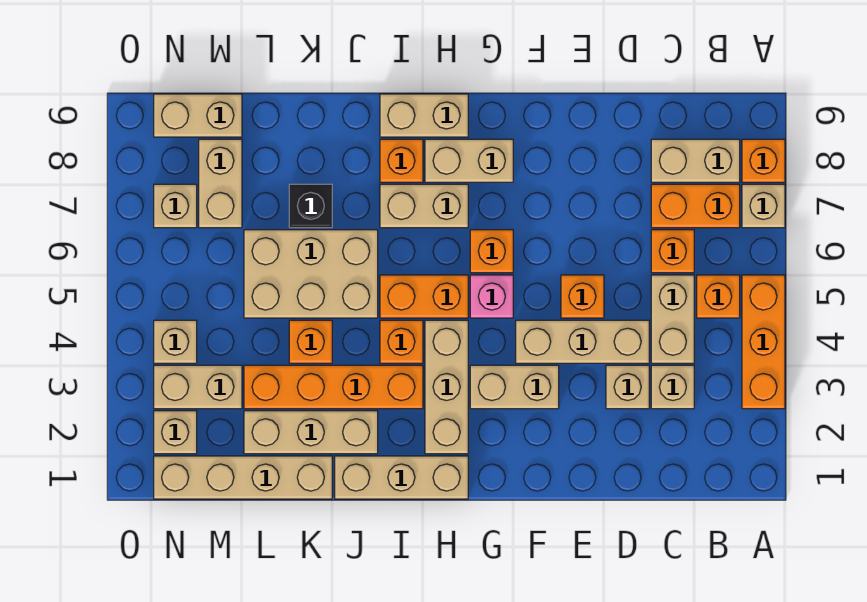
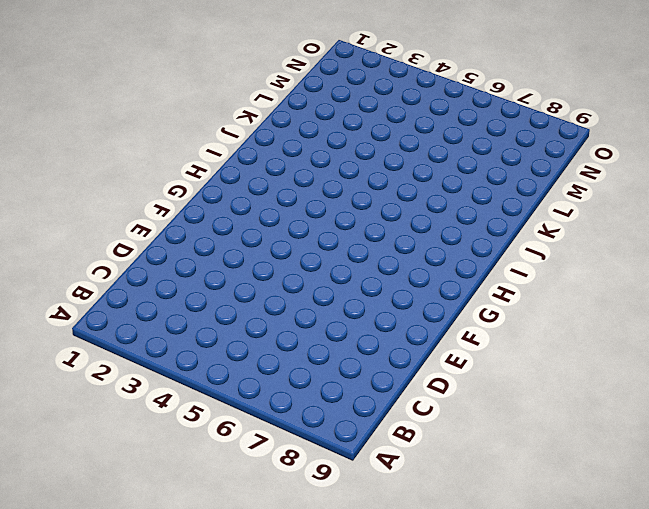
none -> orange brick A3:A5 level 1
none -> tan brick A7 level 1
none -> orange brick A8 level 1
none -> orange brick B5 level 1

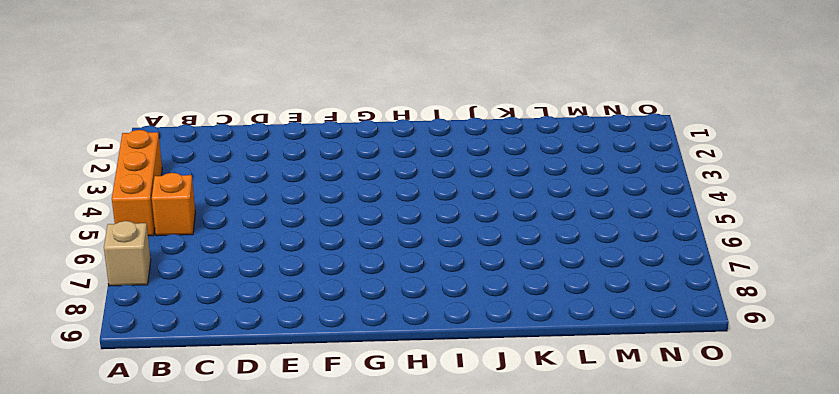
none -> orange brick A8 level 1
none -> orange brick B7:C7 level 1
none -> tan brick B8:C8 level 1
none -> tan brick C3 level 1

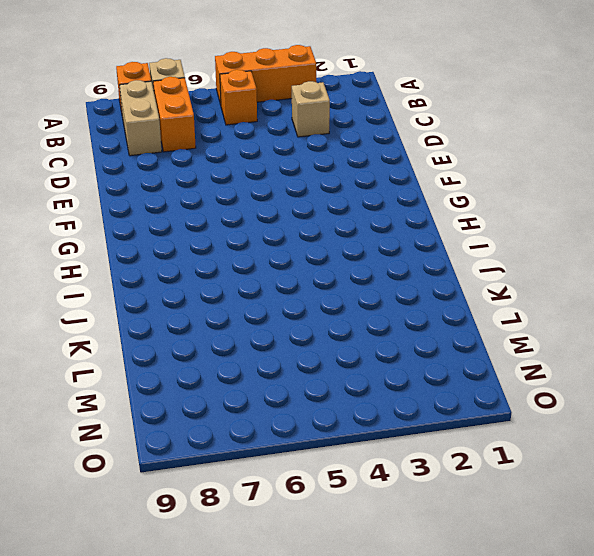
none -> tan brick C4:C5 level 1
none -> orange brick C6 level 1
none -> tan brick D3 level 1
none -> tan brick D4:F4 level 1

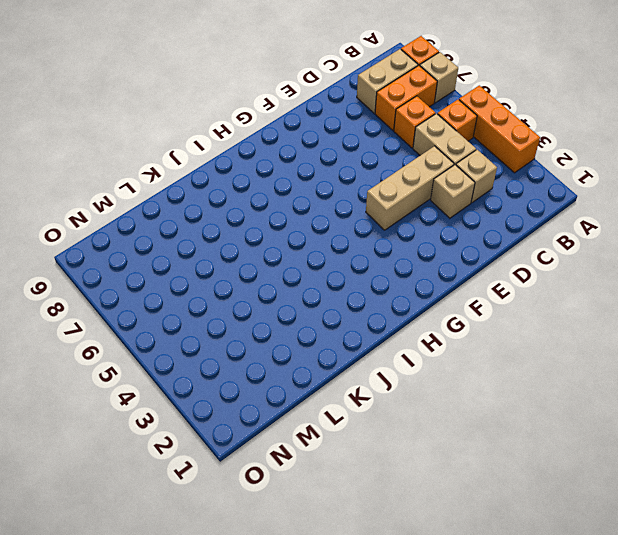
none -> orange brick E5 level 1
none -> tan brick F3:G3 level 1
none -> pink brick G5 level 1
none -> orange brick G6 level 1

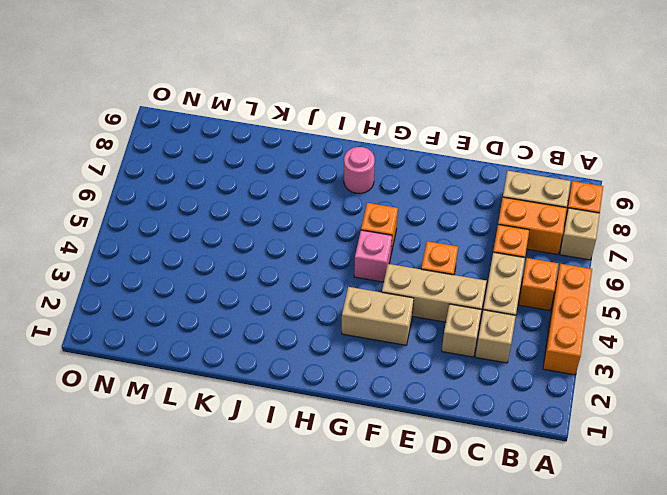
pink round brick H8 level 1 -> tan brick G8:H8 level 1
none -> tan brick H1:J1 level 1
none -> tan brick H2:H4 level 1
none -> orange brick H5:I5 level 1
none -> tan brick H7:I7 level 1

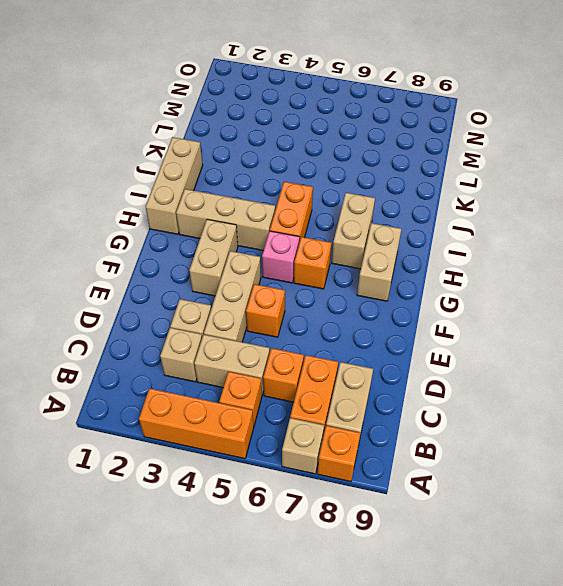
none -> tan brick H9:I9 level 1
none -> orange brick I3:L3 level 1
none -> orange brick I4 level 1
none -> orange brick I8 level 1

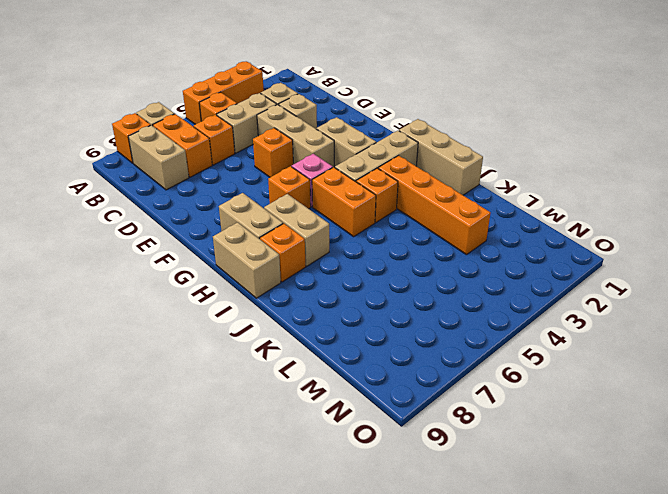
none -> tan brick J2:L2 level 1
none -> tan brick J5:L6 level 1
none -> tan brick K1:N1 level 1
none -> orange brick K4 level 1

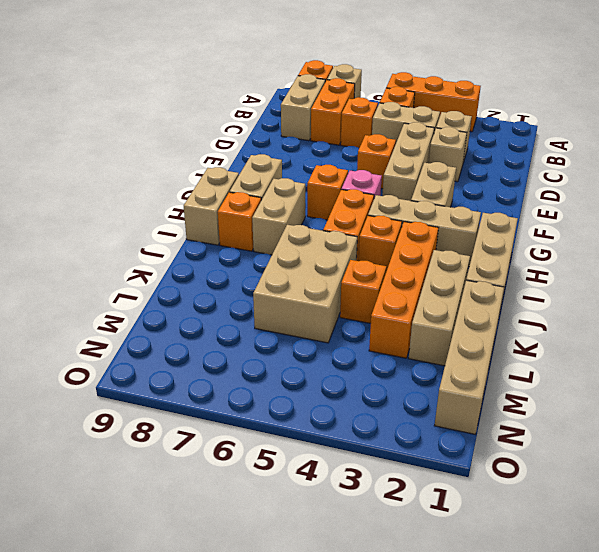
none -> black brick K7 level 1
none -> tan brick M3:N3 level 1
none -> tan brick M7:M8 level 1
none -> tan brick M9:N9 level 1

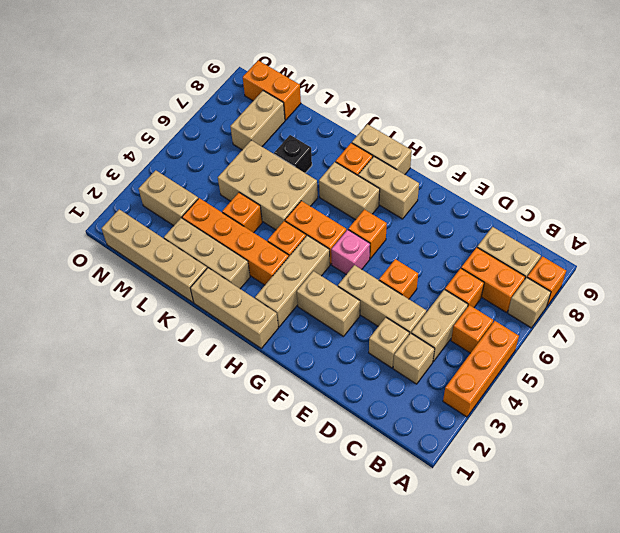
orange brick M9:N9 level 1 -> tan brick M9:N9 level 1
none -> tan brick N2 level 1
none -> tan brick N4 level 1
none -> tan brick N7 level 1

